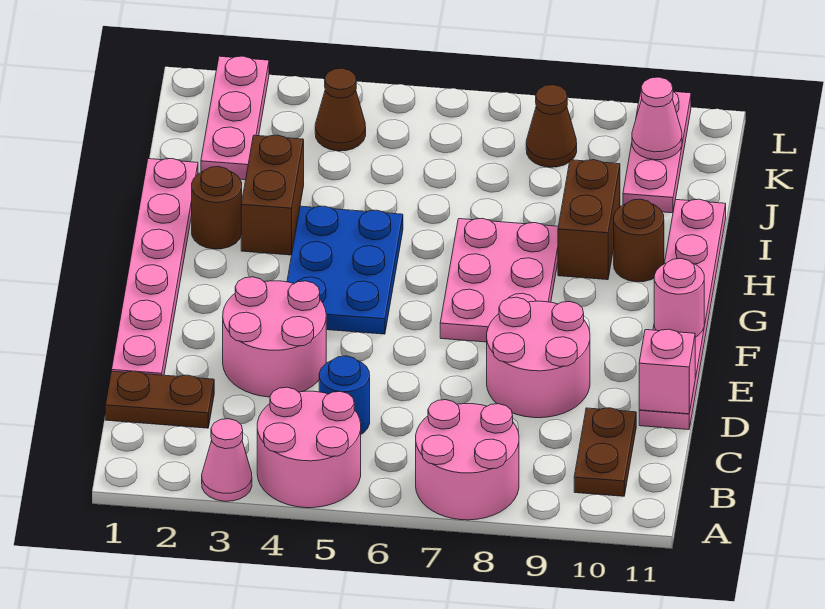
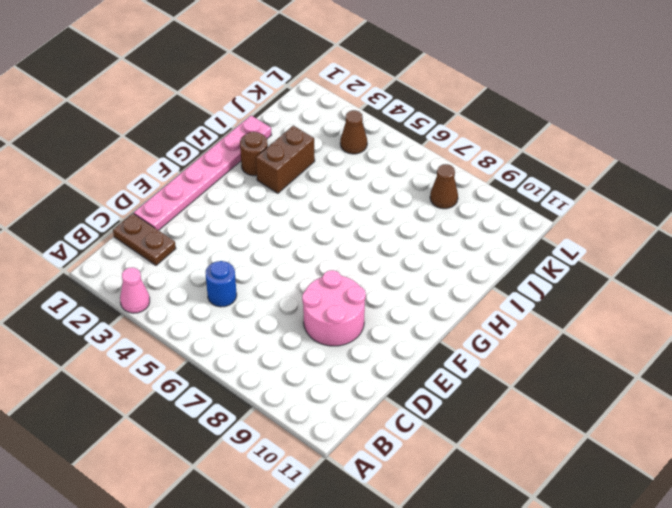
none -> pink round brick A4:B5 level 1
none -> pink round brick A7:B8 level 1
none -> brown plate B10:C10 level 1

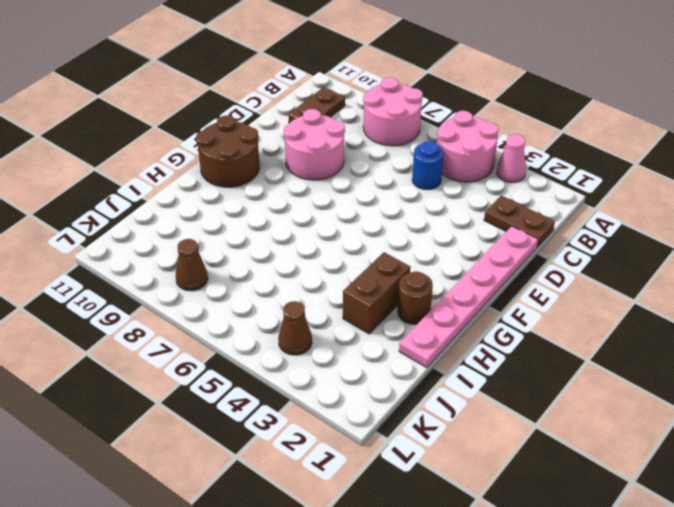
brown round brick F10:G11 level 1 -> pink plate D11:I11 level 1
none -> pink round brick D3:E4 level 1
none -> blue plate F4:H5 level 1
none -> pink plate F7:H8 level 1

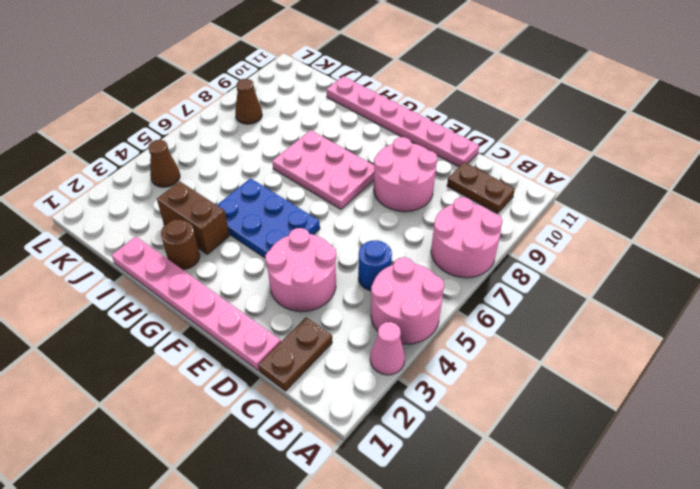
none -> brown brick H9:I9 level 1
none -> brown round brick H10 level 1
none -> pink plate J2:L2 level 1

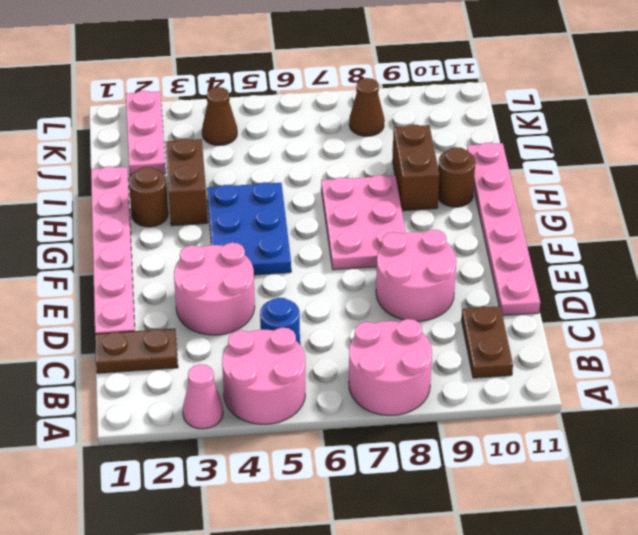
none -> pink plate J10:L10 level 1
none -> pink brick D11 level 2
none -> pink round brick F11 level 2

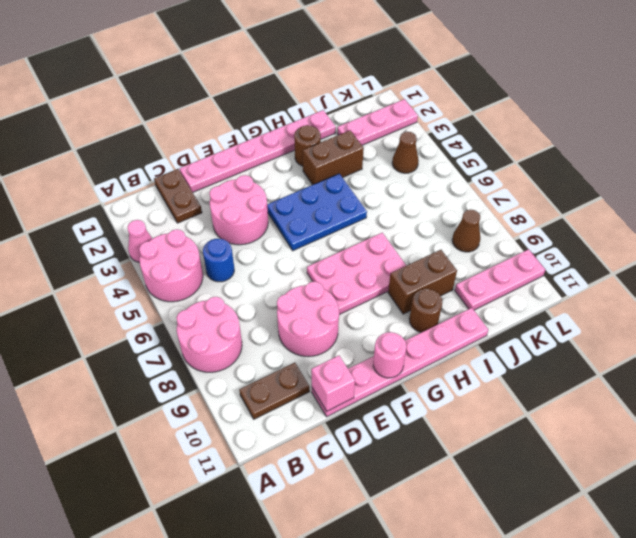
none -> pink cone K10 level 2

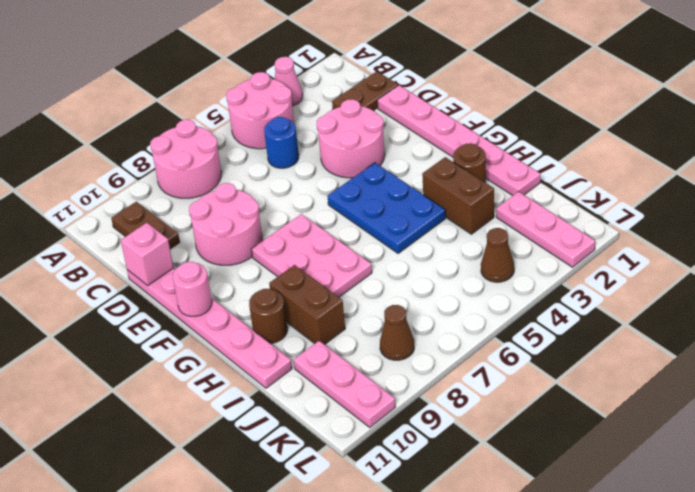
none -> pink cone K10 level 2

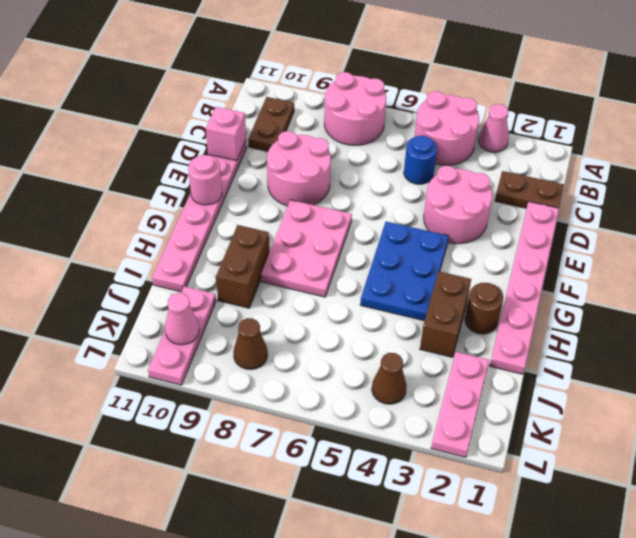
none -> brown round brick H10 level 1

